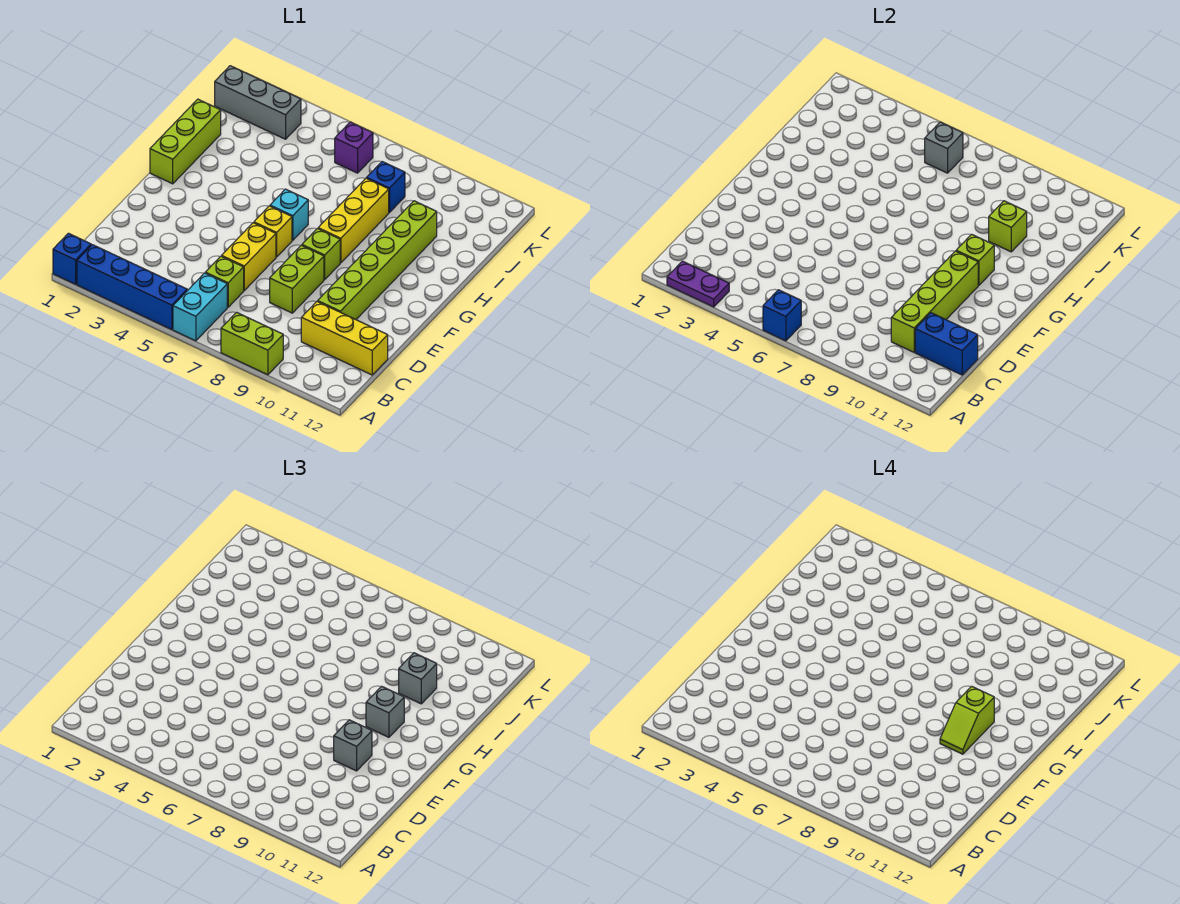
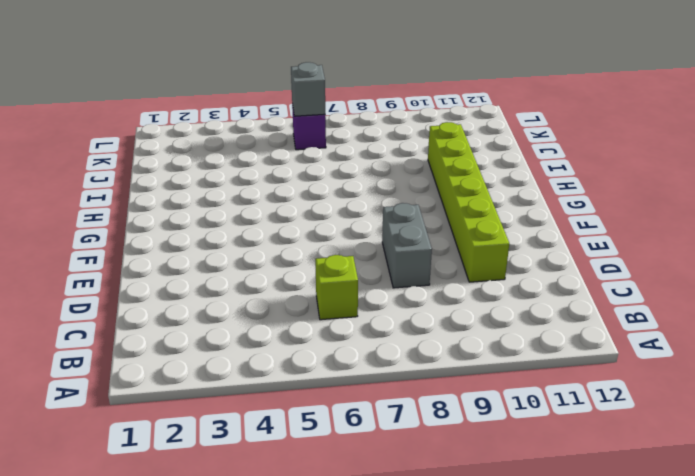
grey brick D8:E8 level 1 -> lime brick D8:E8 level 1
none -> blue brick A1 level 1
none -> blue brick A2:A5 level 1
none -> cyan brick A6:B6 level 1

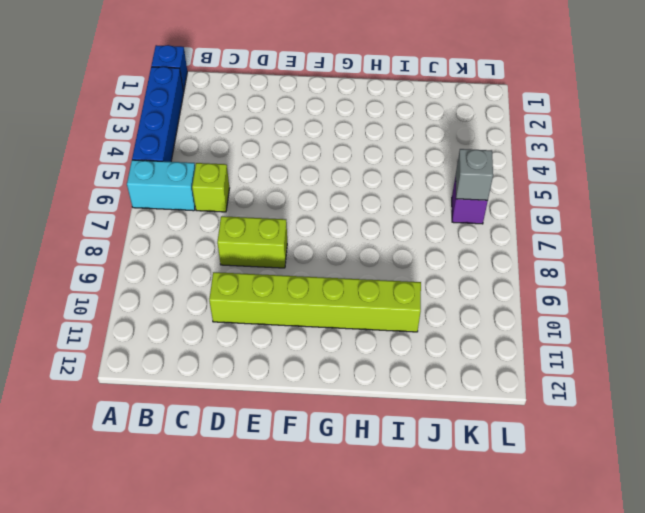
none -> lime brick A8:A9 level 1
none -> yellow brick C10:C12 level 1
none -> yellow brick D6:E6 level 1

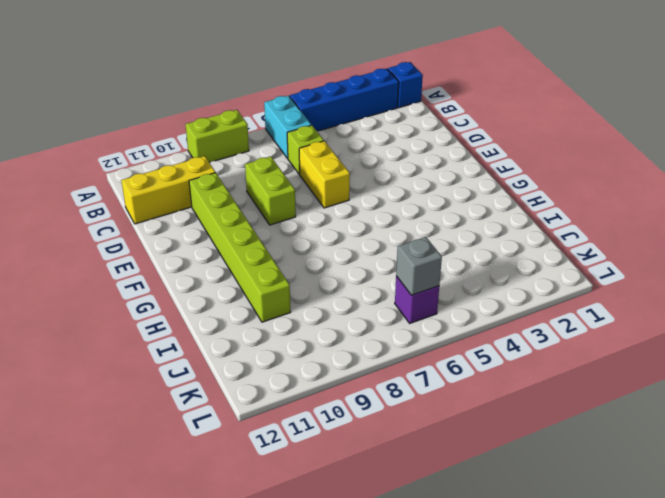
none -> yellow brick F6 level 1
none -> lime brick F8 level 1
none -> lime brick G1:I1 level 1

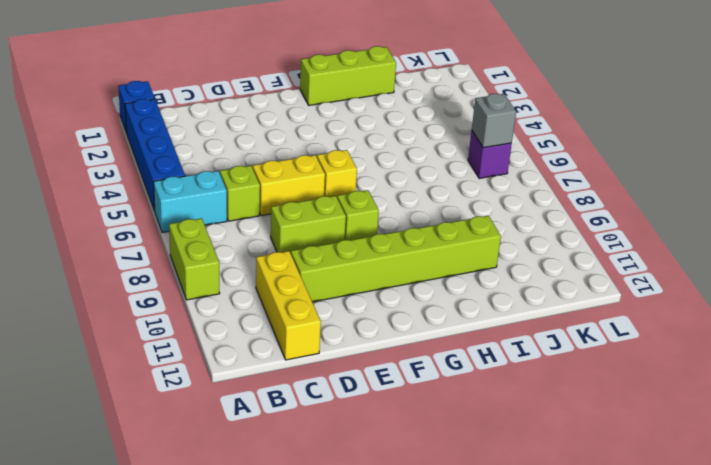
none -> cyan brick G6 level 1
none -> yellow brick G8:I8 level 1
none -> blue brick J8 level 1

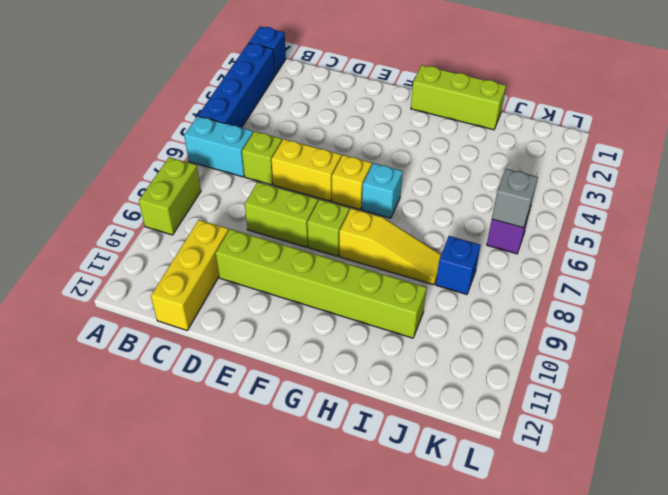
yellow slope G8:I8 level 1 top G -> yellow brick G8:I8 level 1
none -> grey brick K1:K3 level 1
none -> purple plate A2:A3 level 2
none -> blue brick A6 level 2

